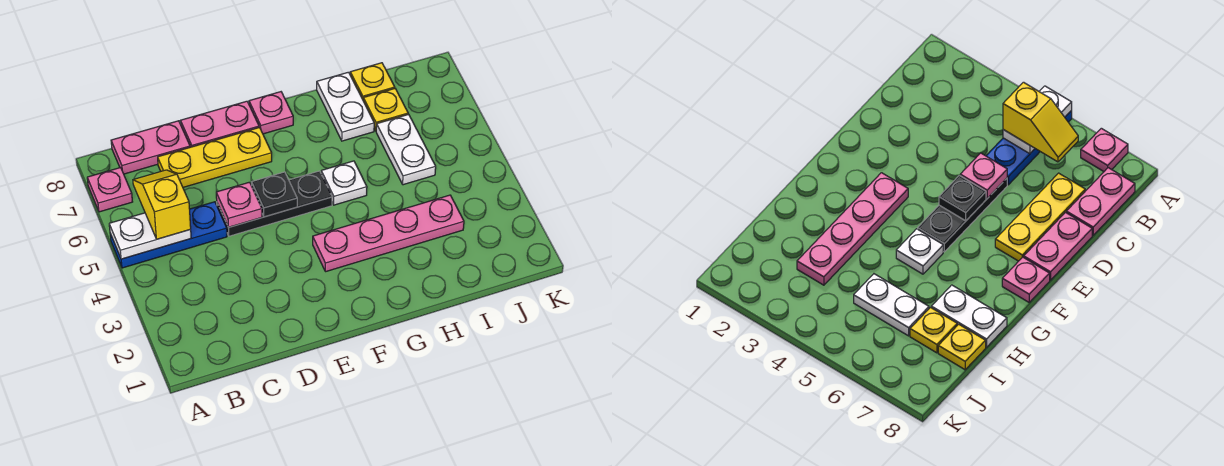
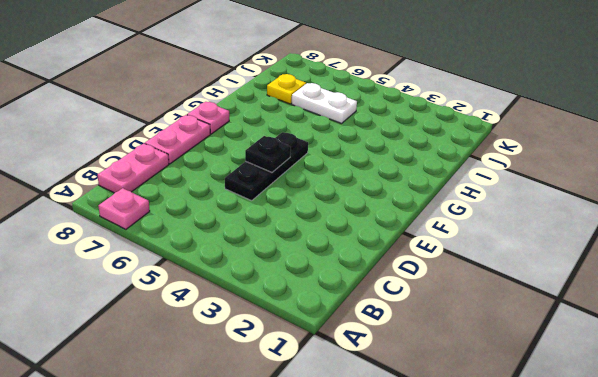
none -> blue plate A5:C5 level 1
none -> yellow plate C7:E7 level 1
none -> pink plate F3:I3 level 1

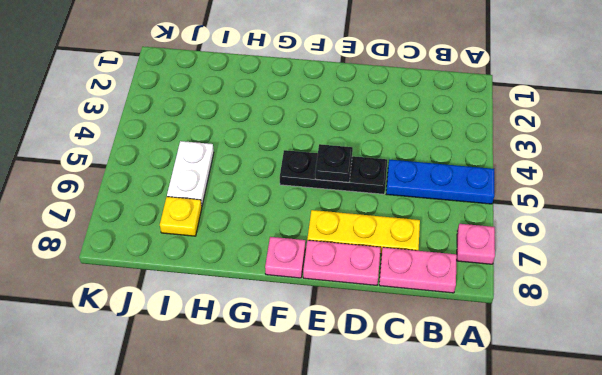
none -> pink plate F3:I3 level 1
none -> white plate G5 level 1
none -> white plate H7:H8 level 1

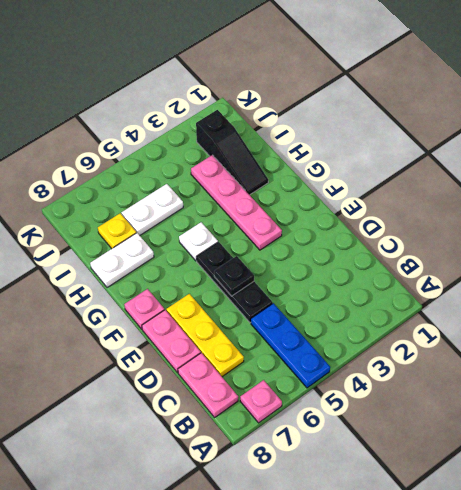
black slope H2:J2 level 1 top J -> none
none -> yellow plate I8 level 1
none -> white plate A5:B5 level 2
none -> pink plate D5 level 2

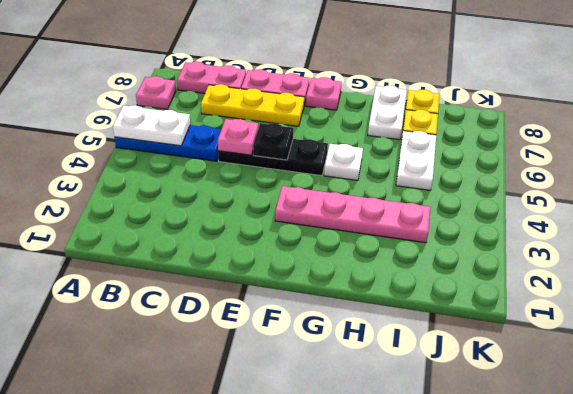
none -> yellow slope B5:B6 level 3 top 5

